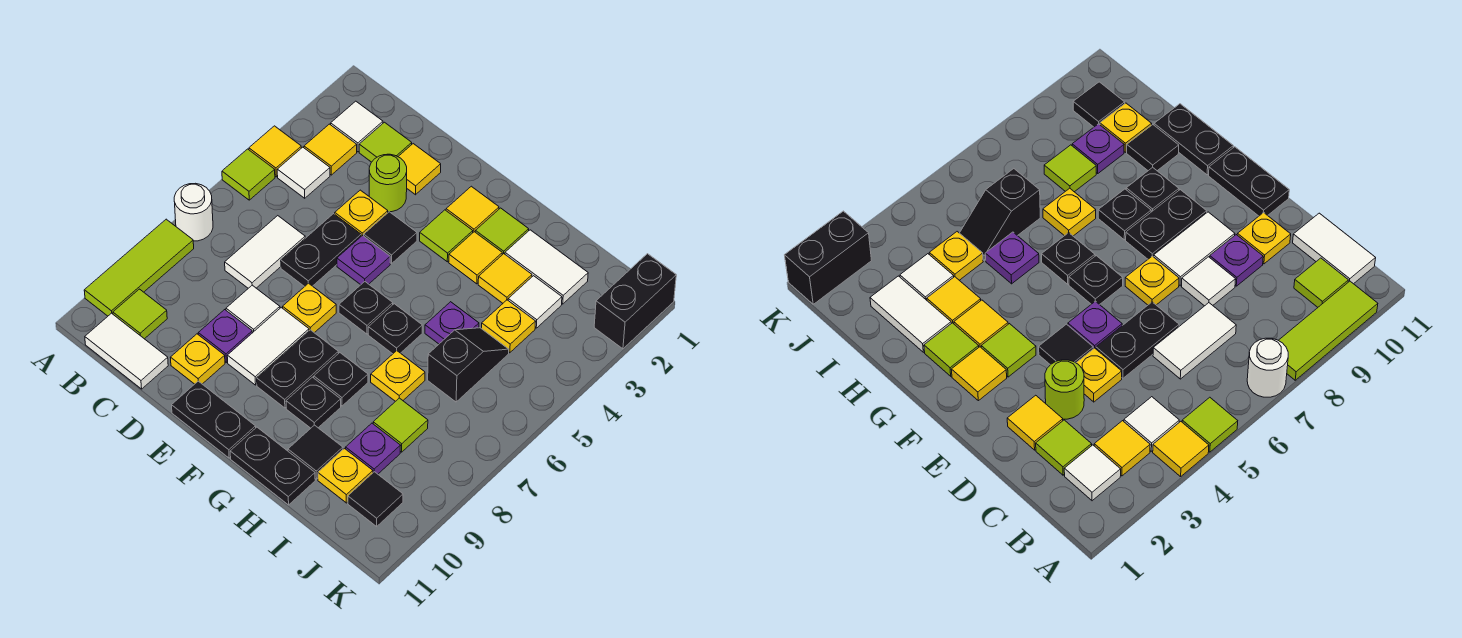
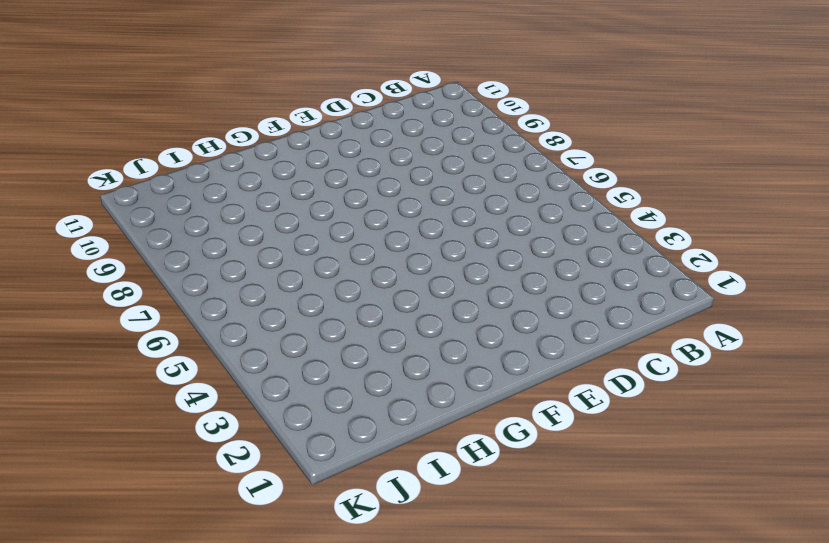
none -> yellow tile A4 level 1
none -> lime tile A5 level 1
none -> white round brick A7 level 1
none -> lime tile A8:A10 level 1

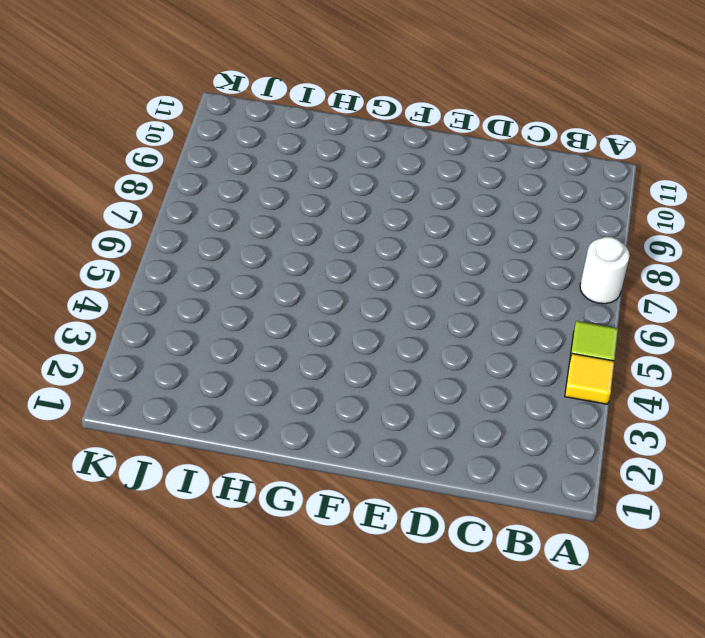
none -> lime tile A8:A10 level 1
none -> white tile B2 level 1
none -> yellow tile B3 level 1
none -> white tile B4 level 1

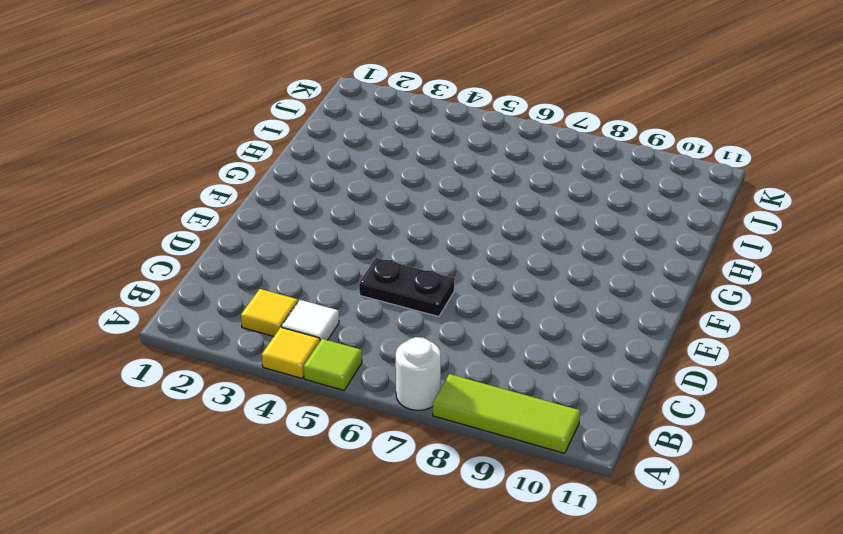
none -> white tile B2 level 1
none -> lime tile B10 level 1
none -> white tile B11:C11 level 1
none -> lime tile C2 level 1

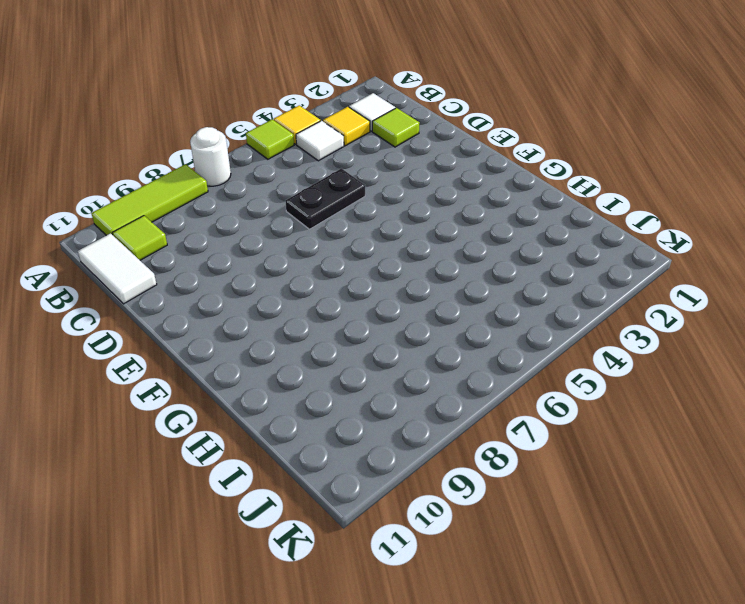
none -> white tile C6:C7 level 1
none -> yellow tile D2 level 1
none -> lime round brick D3 level 1
none -> yellow plate D4 level 1

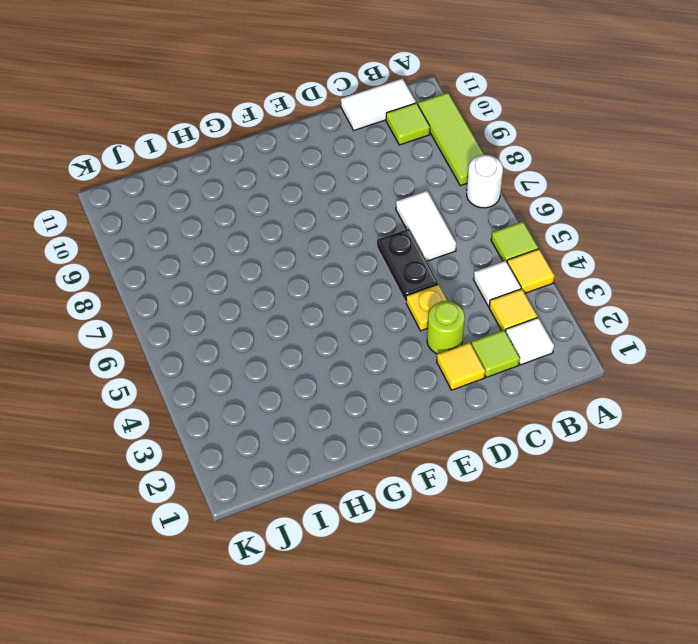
none -> white tile D8 level 1
none -> purple plate D9 level 1
none -> yellow plate D10 level 1
none -> black tile E4 level 1

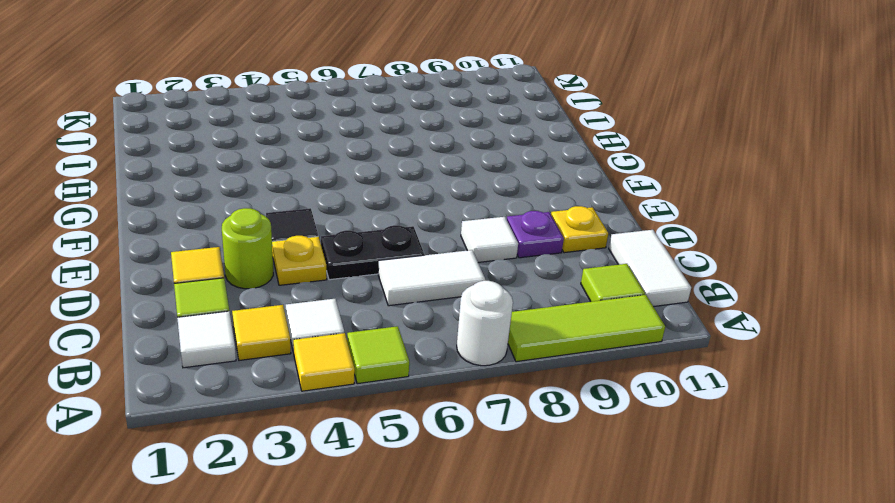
none -> purple plate E5 level 1
none -> yellow plate E7 level 1
none -> white tile E8:E9 level 1
none -> black plate E11:F11 level 1

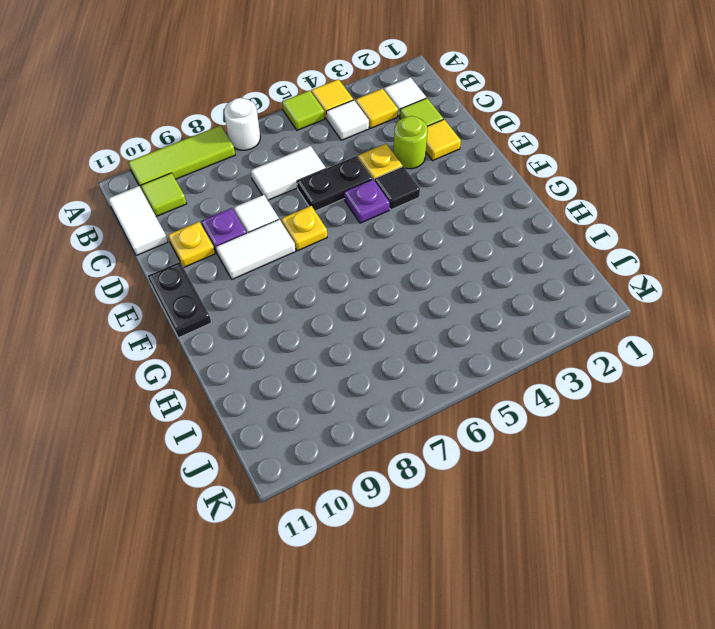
none -> yellow tile F2 level 1
none -> lime tile F3 level 1
none -> black plate F6 level 1
none -> black plate F8:F9 level 1

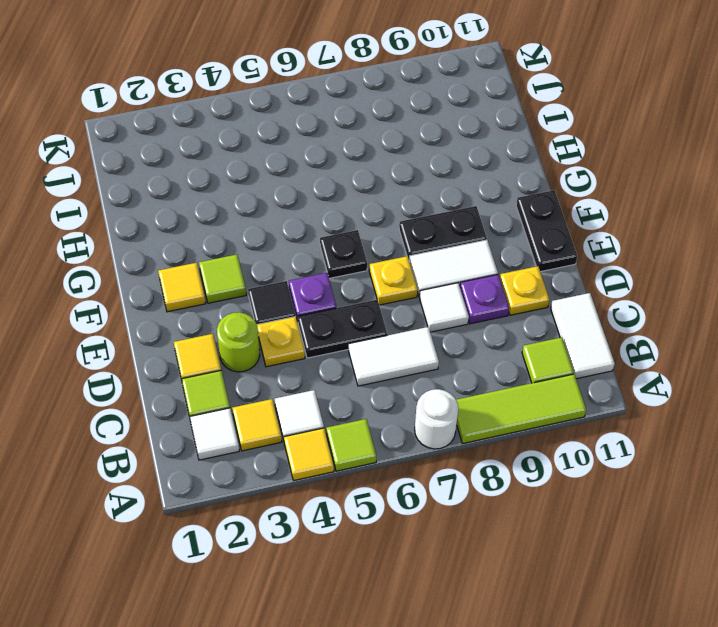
none -> lime tile G2 level 1
none -> yellow tile G3 level 1
none -> black plate G6 level 1
none -> black plate G8 level 1

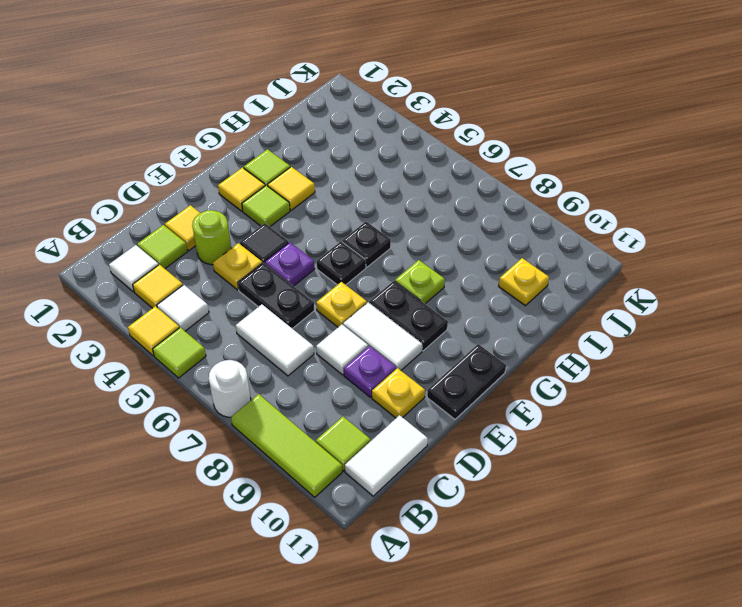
lime plate G8 level 1 -> black plate G8 level 1
none -> black plate G9 level 1
none -> black plate G11:H11 level 1
none -> white tile H2:I2 level 1
none -> yellow tile H3 level 1

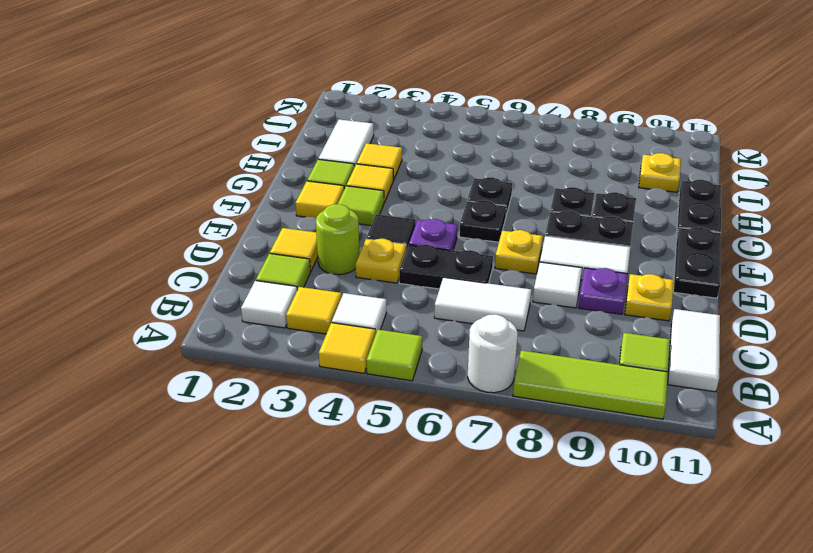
none -> purple plate H5 level 1
none -> yellow plate H7 level 1
none -> black tile H10 level 1
none -> white tile I3 level 1

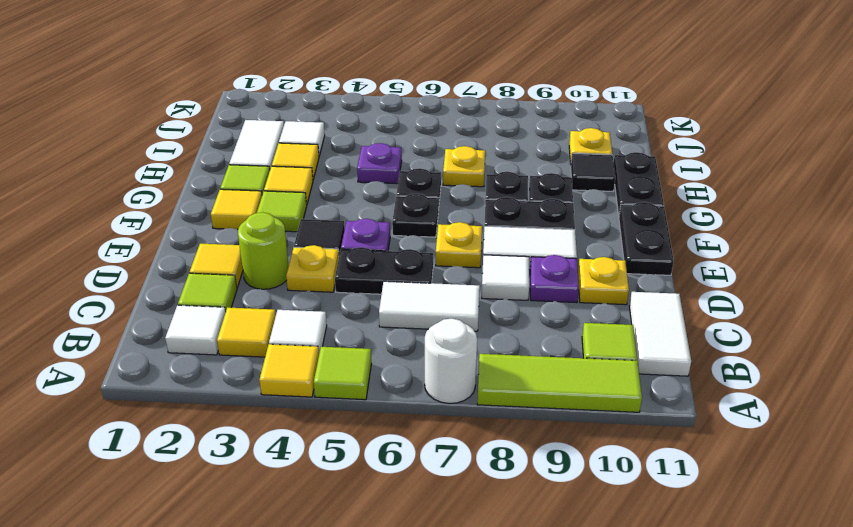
none -> yellow plate I4 level 1
none -> black slope I5:I6 level 1 top 6
none -> lime tile I8 level 1
none -> purple plate I9 level 1

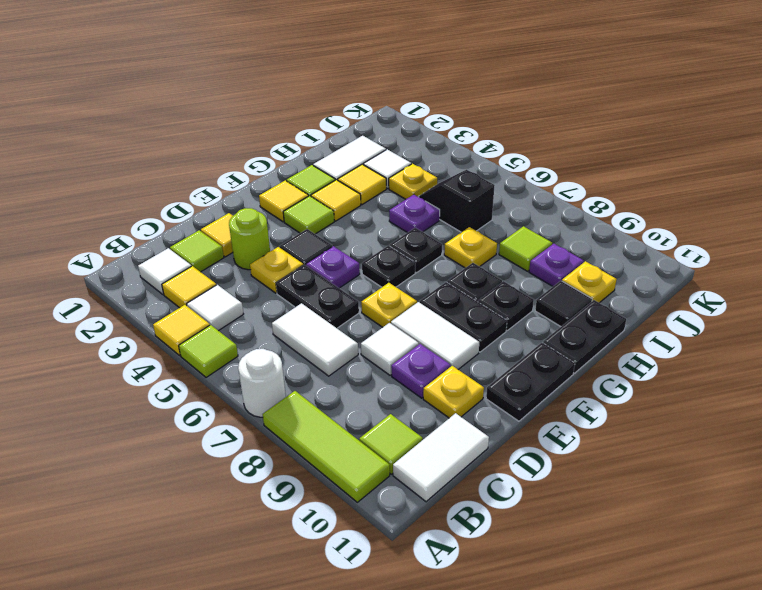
none -> black tile J10 level 1
none -> black brick K1:K2 level 1

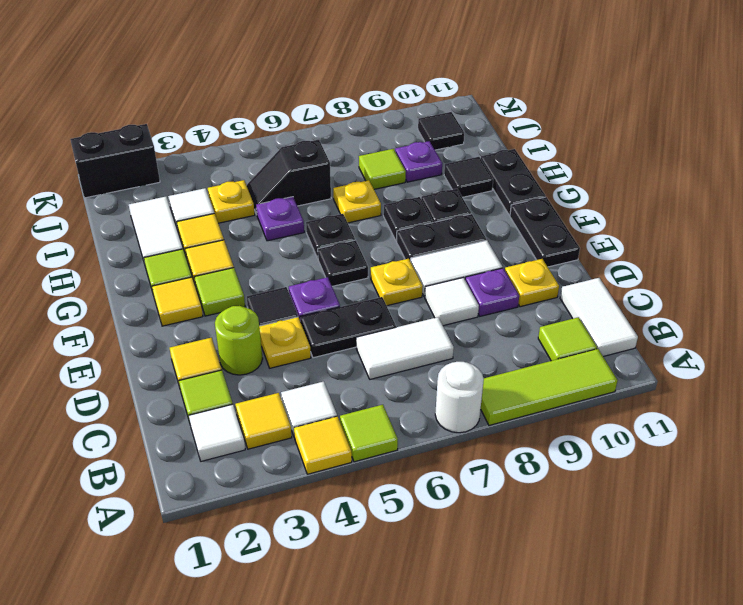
none -> yellow plate I10 level 1

